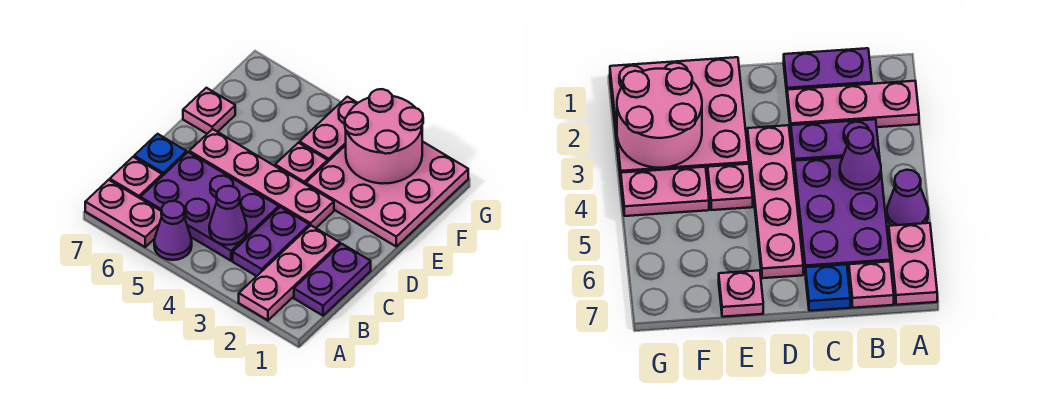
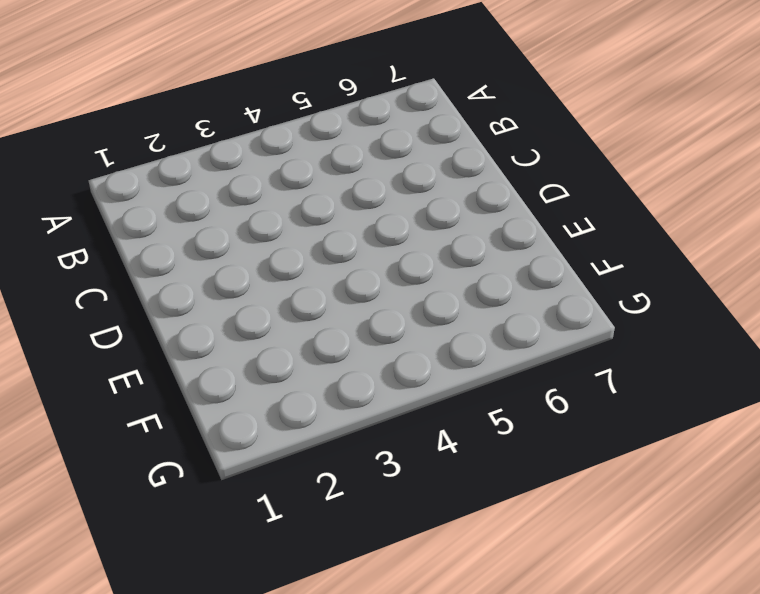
none -> pink plate A2:C2 level 1
none -> purple cone A5 level 1
none -> pink plate A6:A7 level 1

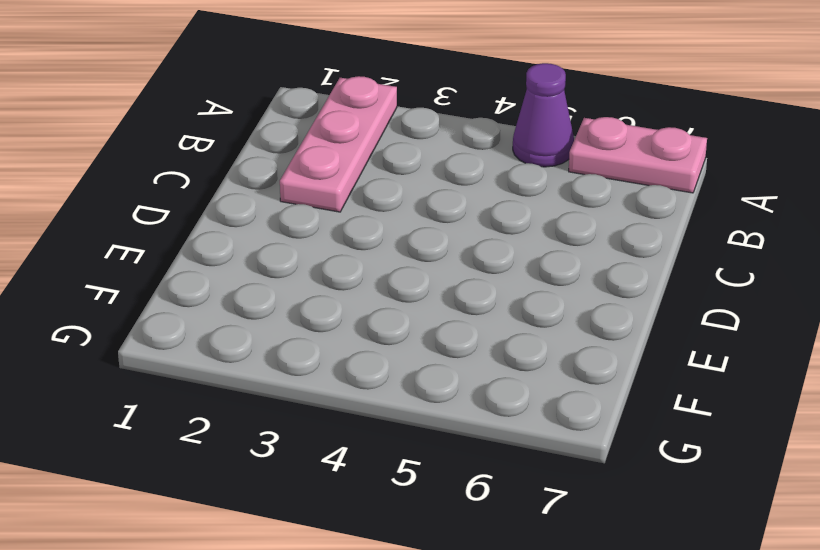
none -> purple plate B1:C1 level 1
none -> purple plate B3:C3 level 1
none -> purple plate B4:C6 level 1

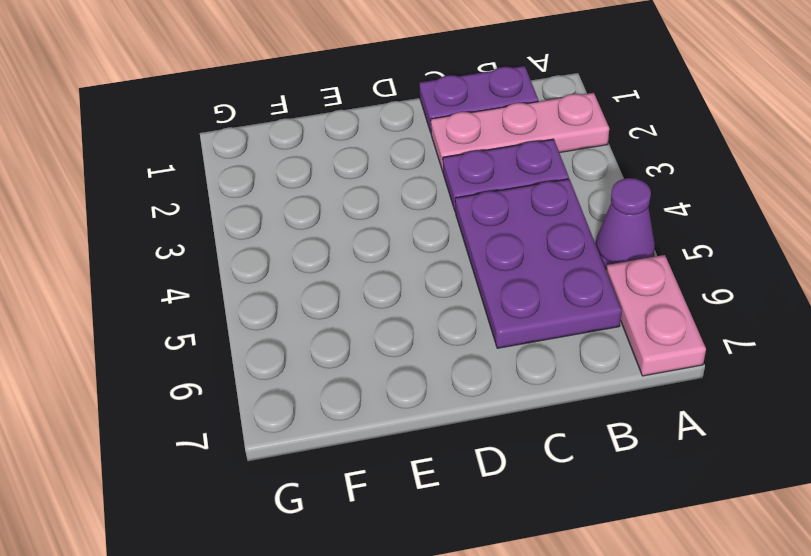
none -> pink plate B7 level 1
none -> blue plate C7 level 1
none -> pink plate D3:D6 level 1

